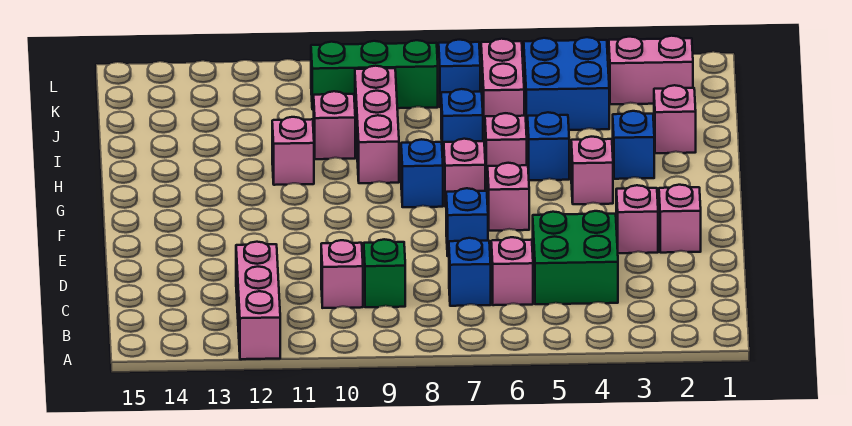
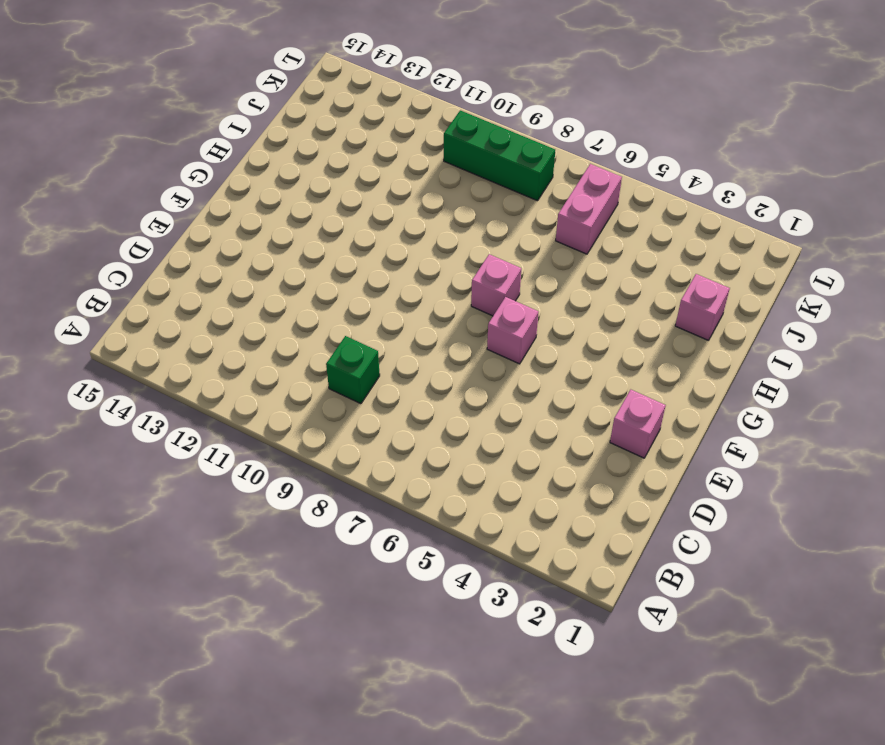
none -> pink brick A12:C12 level 1
none -> green brick C4:D5 level 1
none -> pink brick C6 level 1

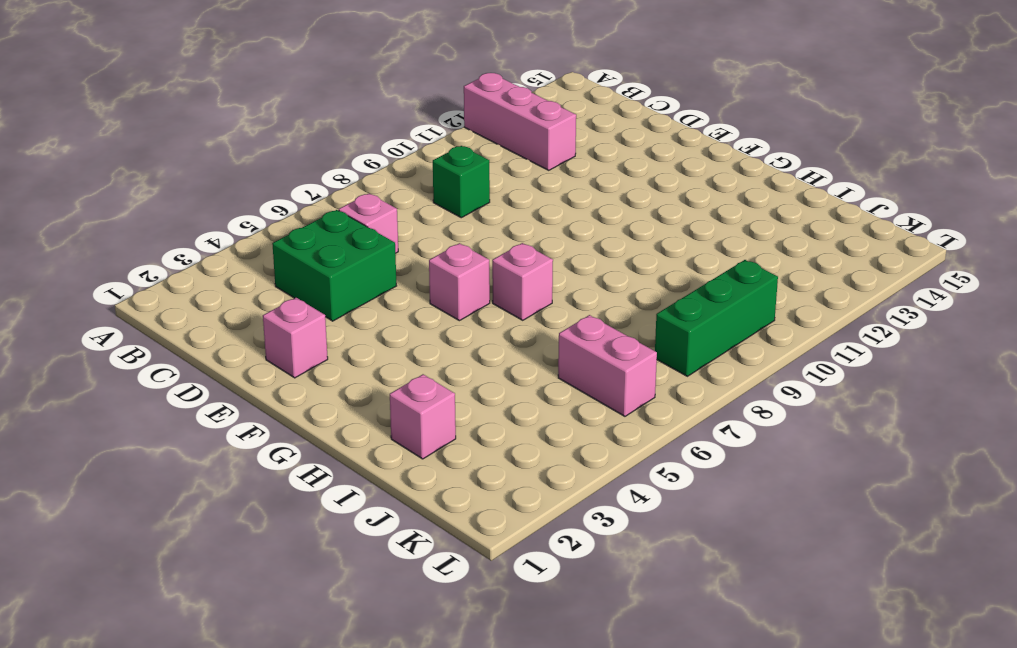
none -> blue brick C7 level 1
none -> pink brick C10 level 1
none -> pink brick E3 level 1

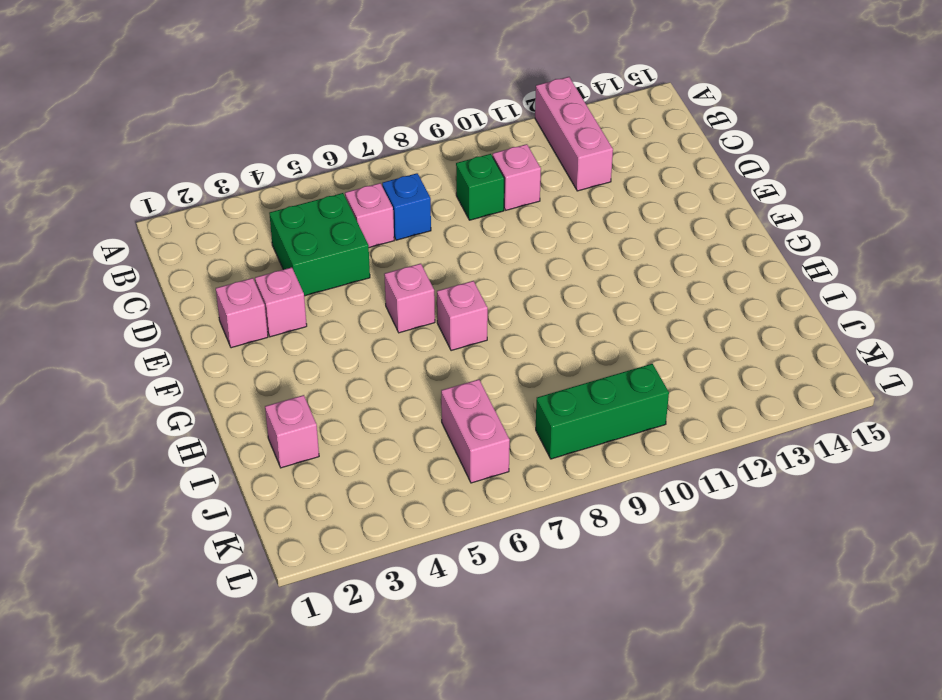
none -> blue brick E7 level 1
none -> pink brick G4 level 1
none -> blue brick G8 level 1

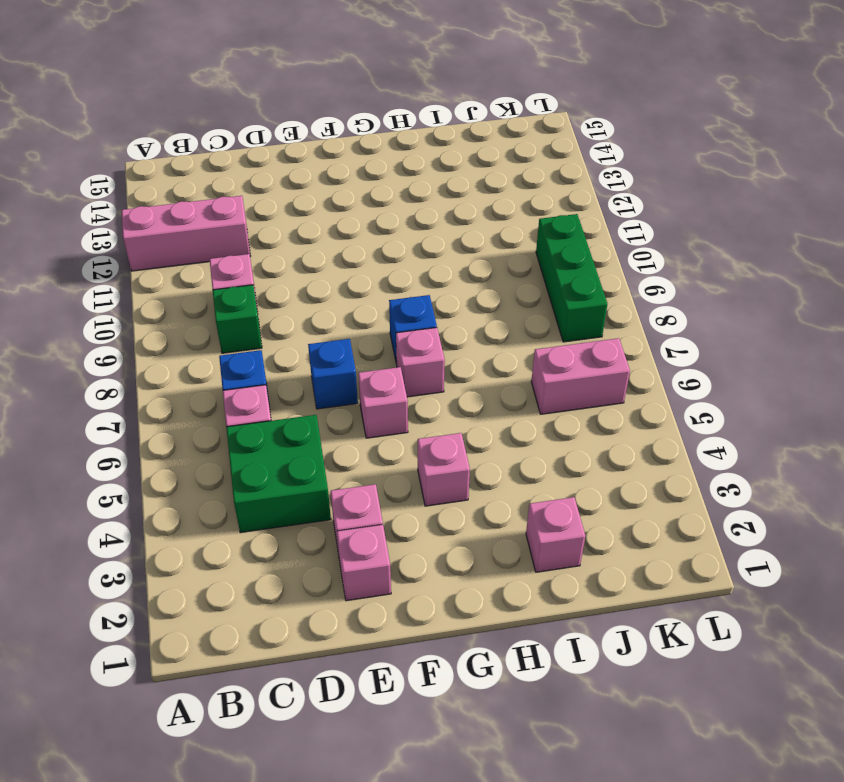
none -> blue brick H3 level 1
none -> blue brick H5 level 1
none -> pink brick H6 level 1

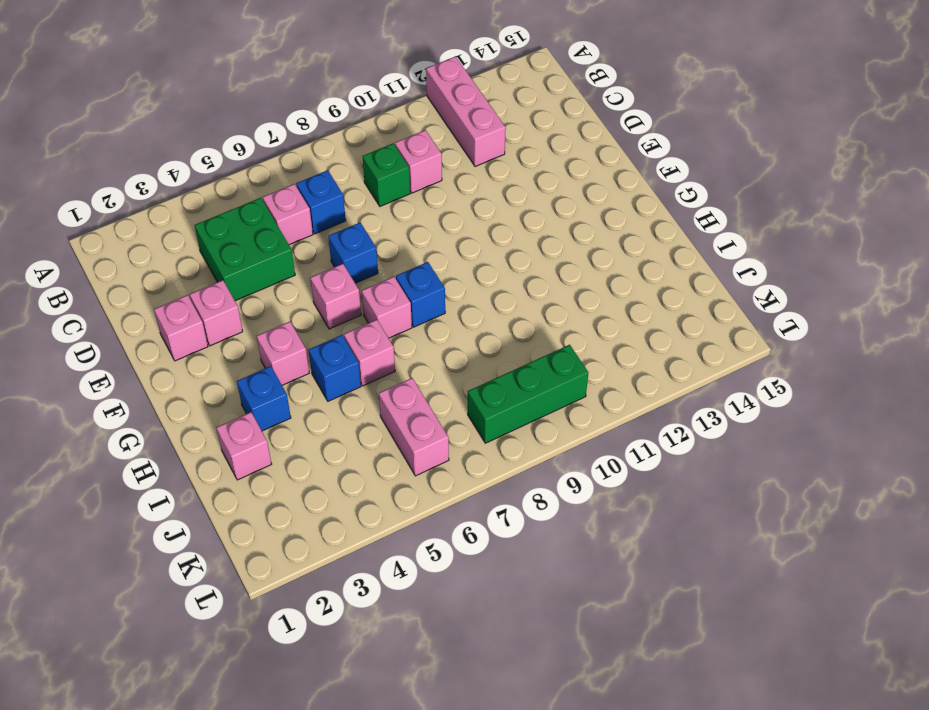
none -> pink brick H9:J9 level 1
none -> pink brick H11 level 1
none -> blue brick I7 level 1

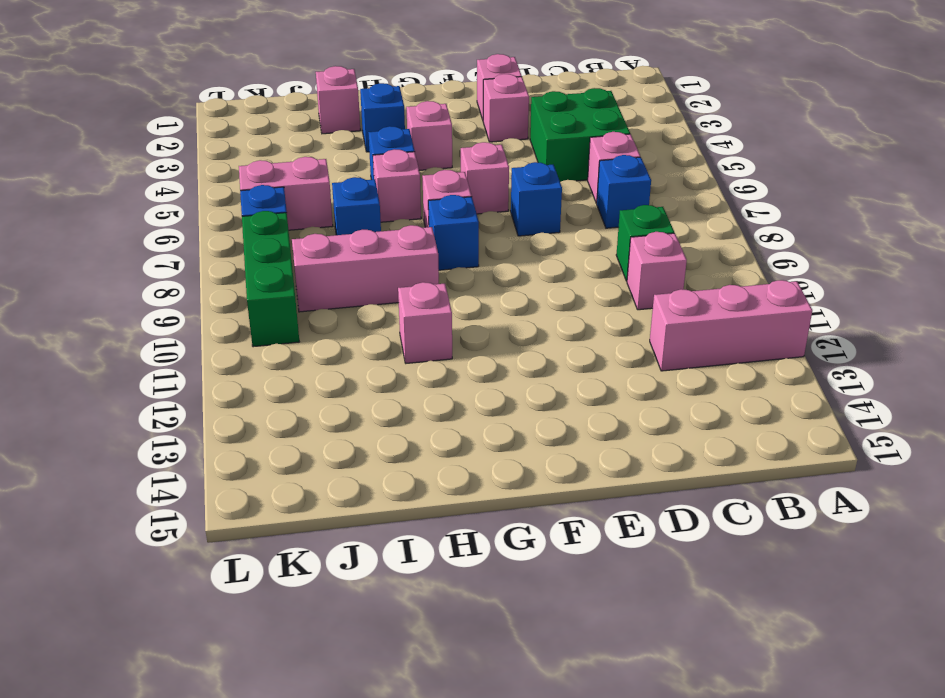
none -> pink brick I10 level 1
none -> blue brick J4:K5 level 1
none -> pink brick K2:K3 level 1

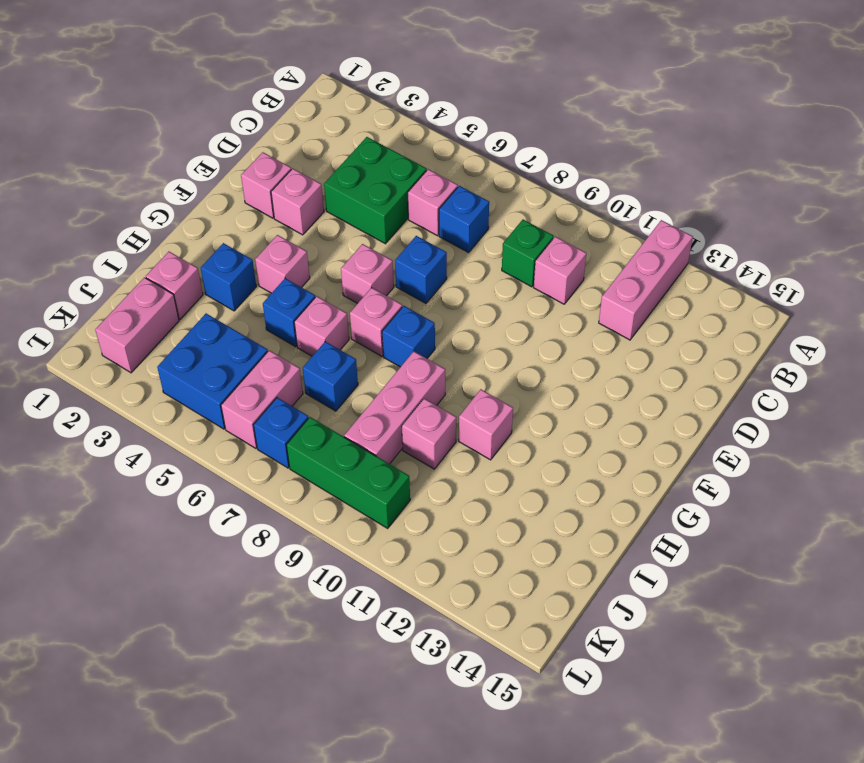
pink brick J2:K2 level 1 -> pink brick K2:K3 level 1

